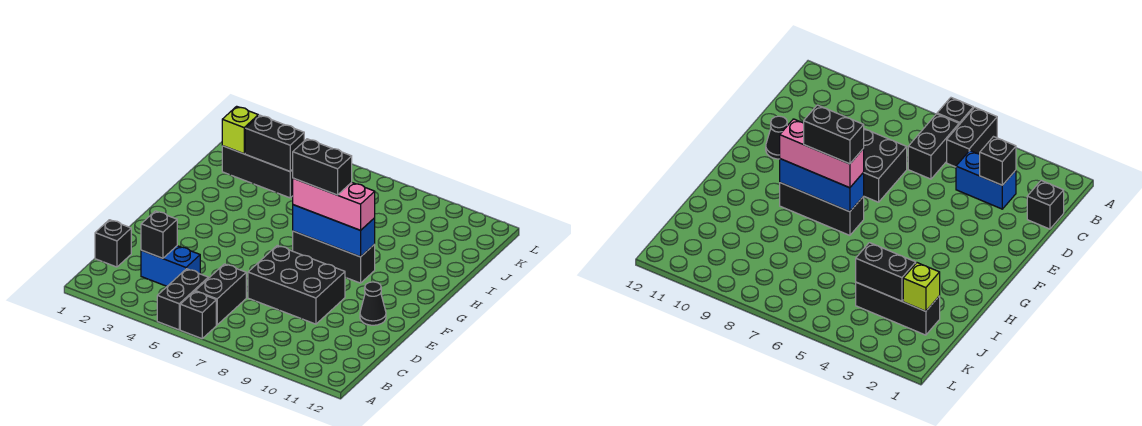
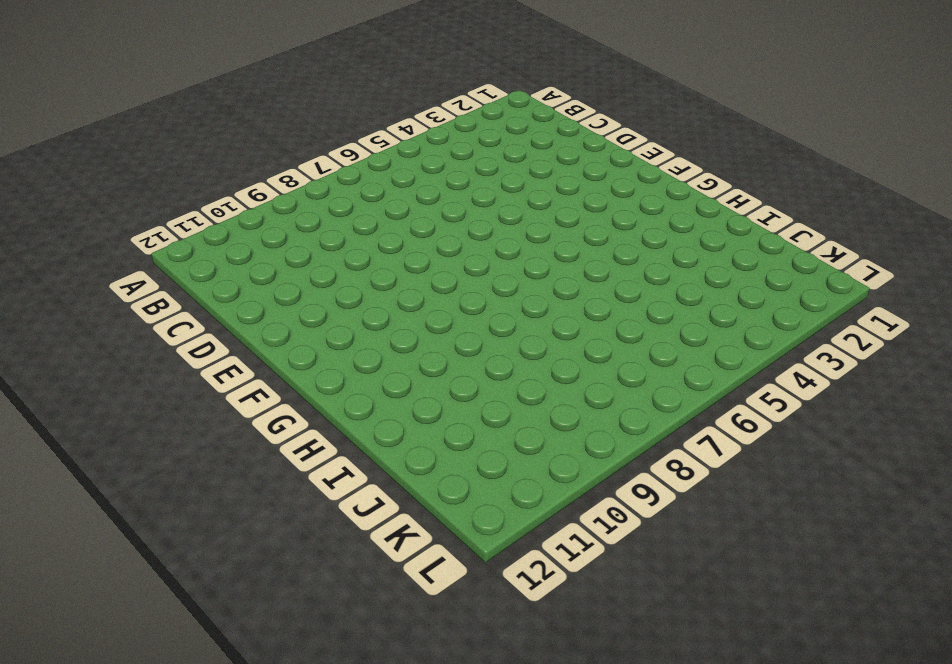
none -> black brick A5:B5 level 1
none -> black brick A6 level 1
none -> black brick B6:C6 level 1

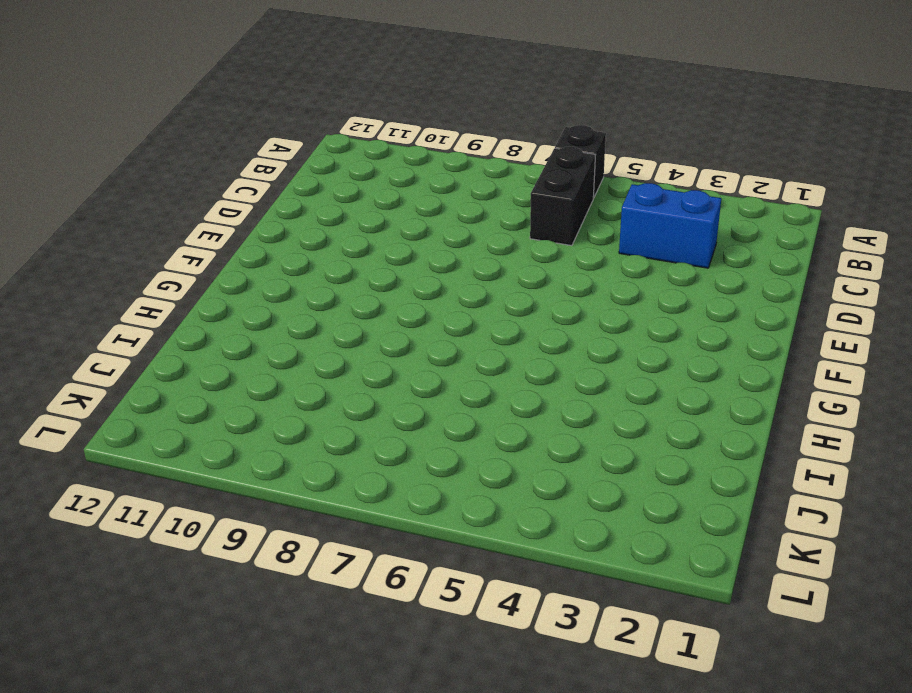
none -> black brick A5:B5 level 1
none -> black brick C1 level 1
none -> black brick D7:E9 level 1

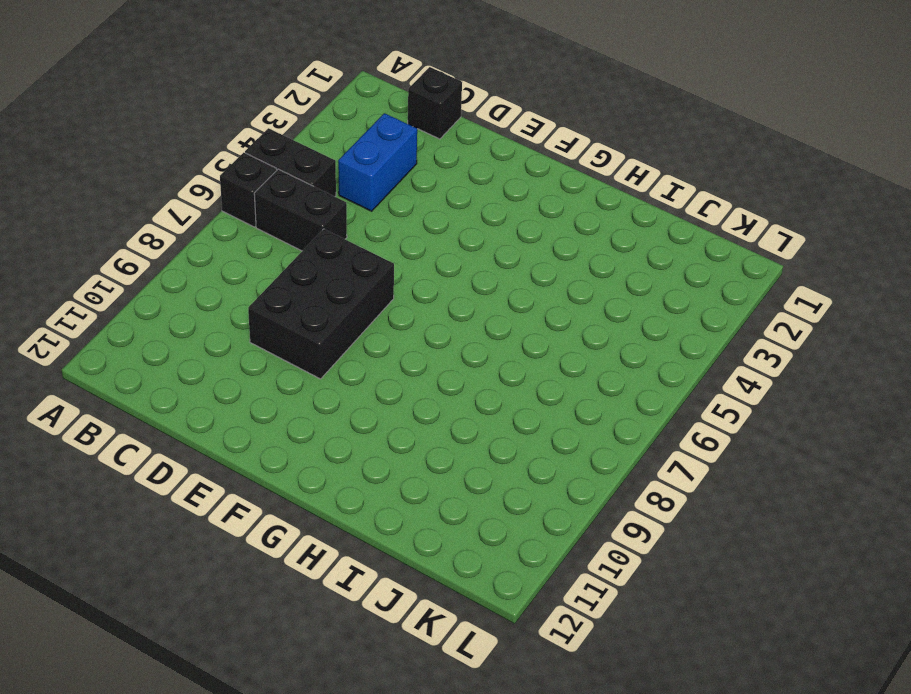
none -> black cone E11 level 1
none -> black brick G7:G9 level 1
none -> black brick J2:J4 level 1

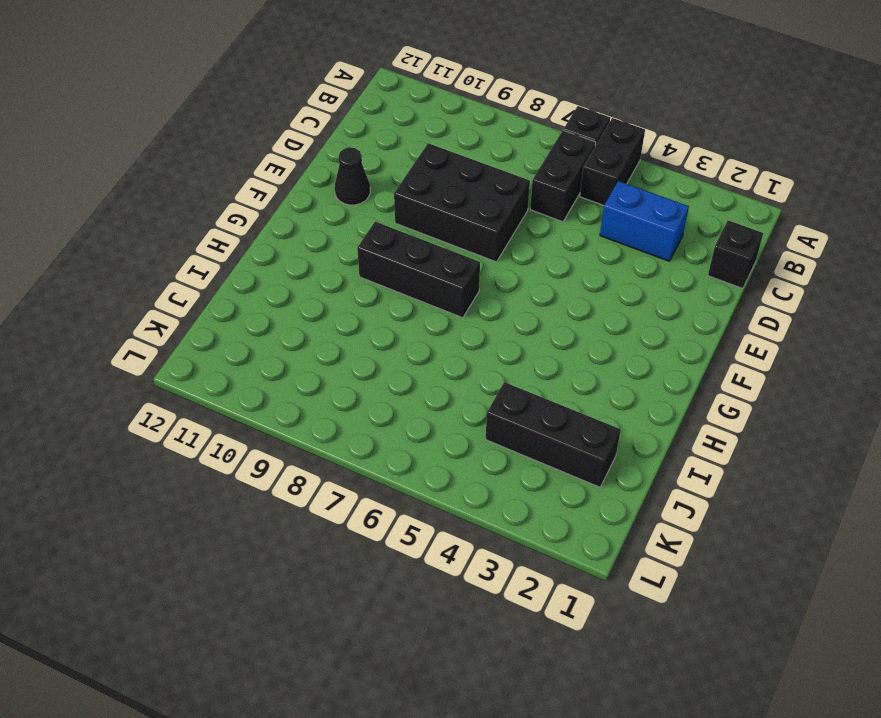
none -> black brick C3 level 2
none -> blue brick G7:G9 level 2
none -> lime brick J2 level 2

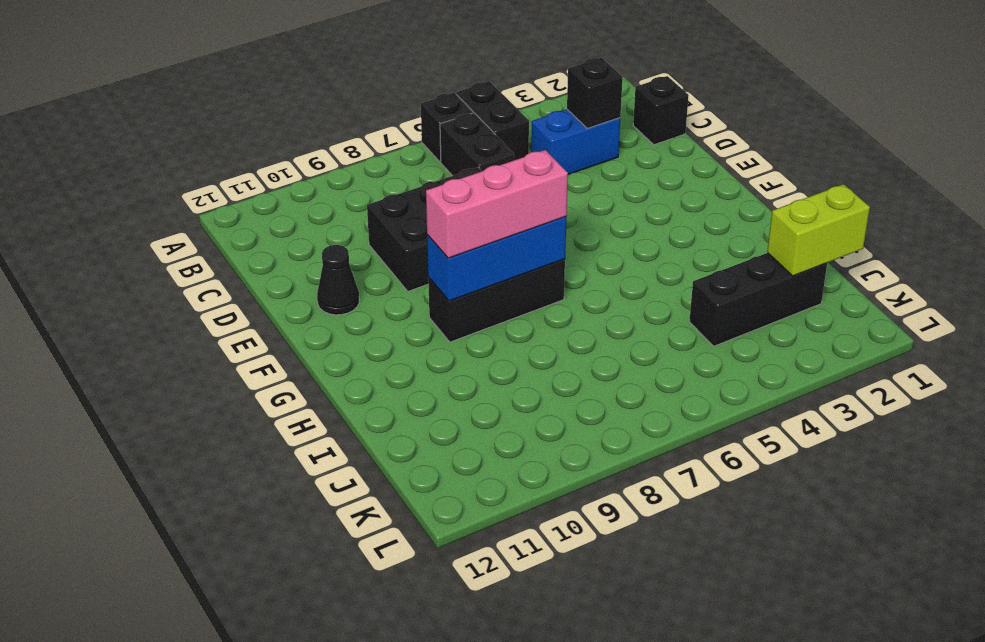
lime brick J1:J2 level 2 -> lime brick J2 level 2
none -> black brick J3:J4 level 2
none -> black brick G7:G8 level 4

